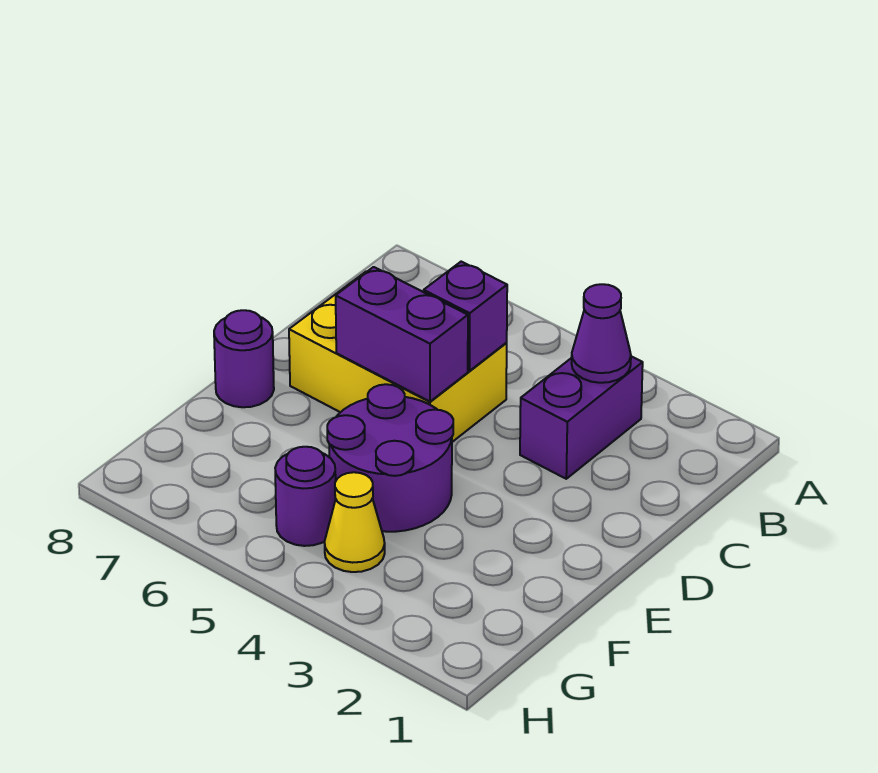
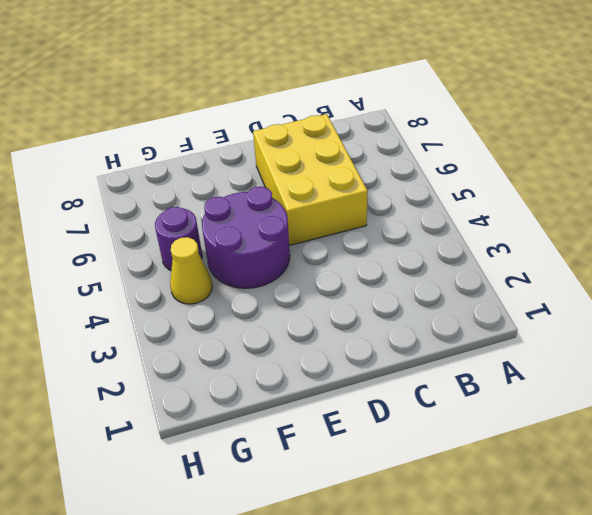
none -> purple brick B3:C3 level 1
none -> purple round brick E8 level 1

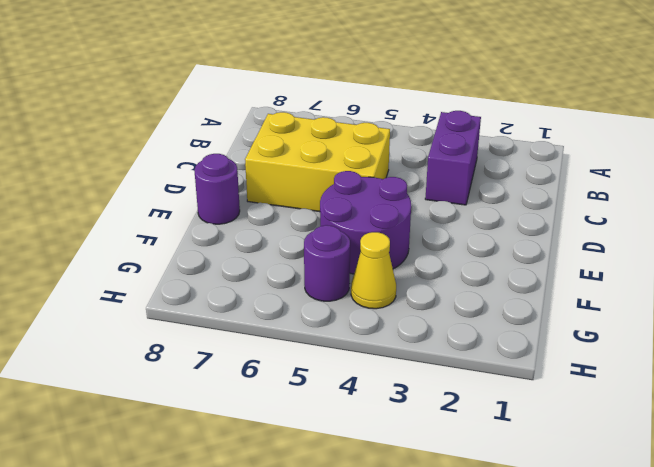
none -> purple cone B3 level 2
none -> purple brick C5 level 2

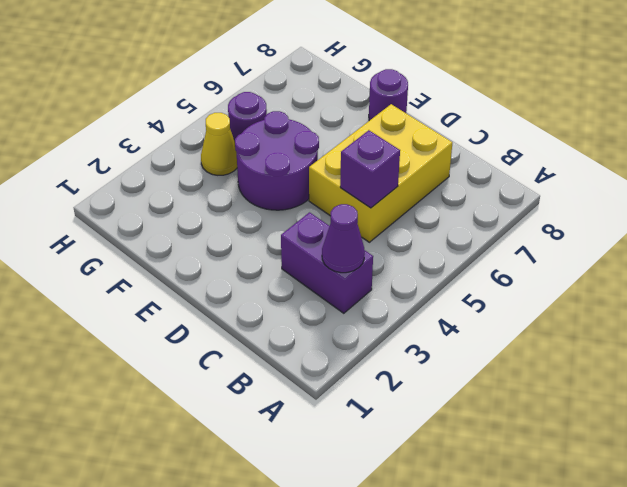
none -> purple brick D5:D6 level 2

